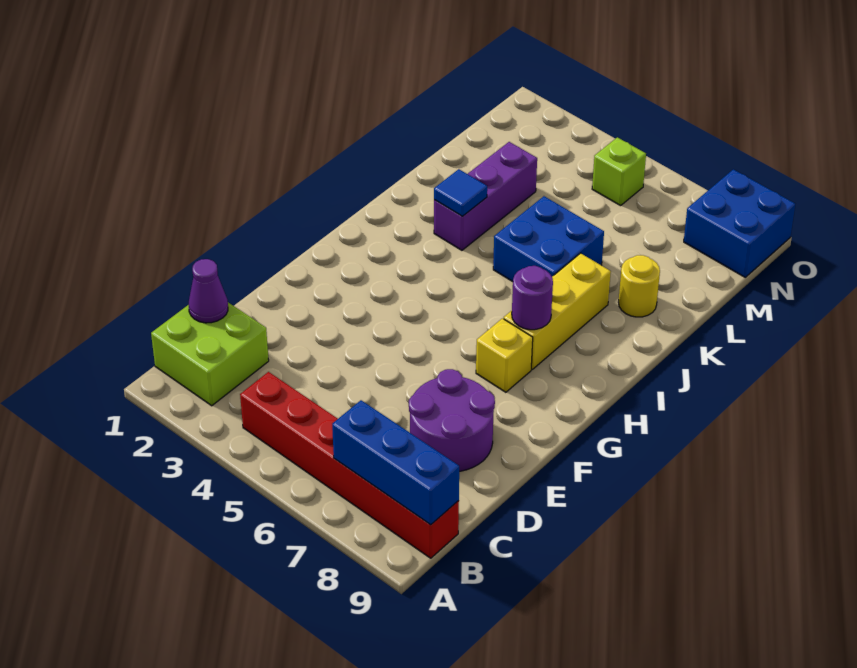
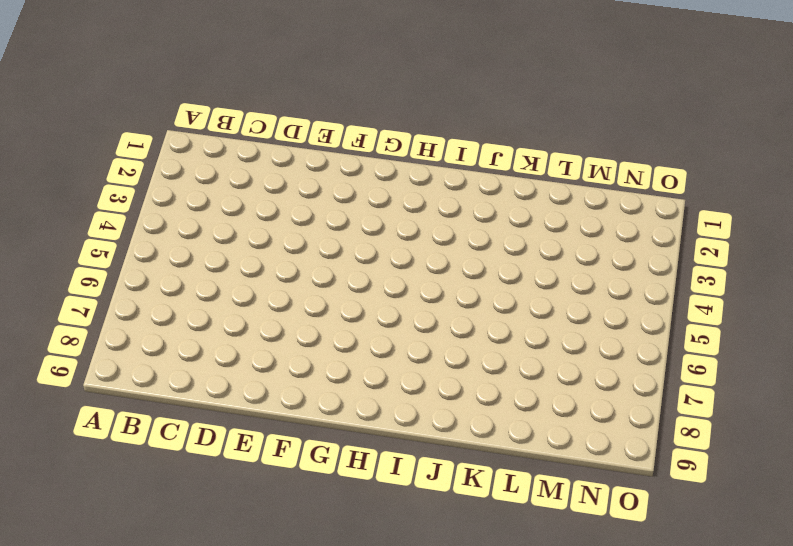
none -> lime brick B1:C2 level 1
none -> red brick B4:B9 level 1
none -> purple round brick D7:E8 level 1

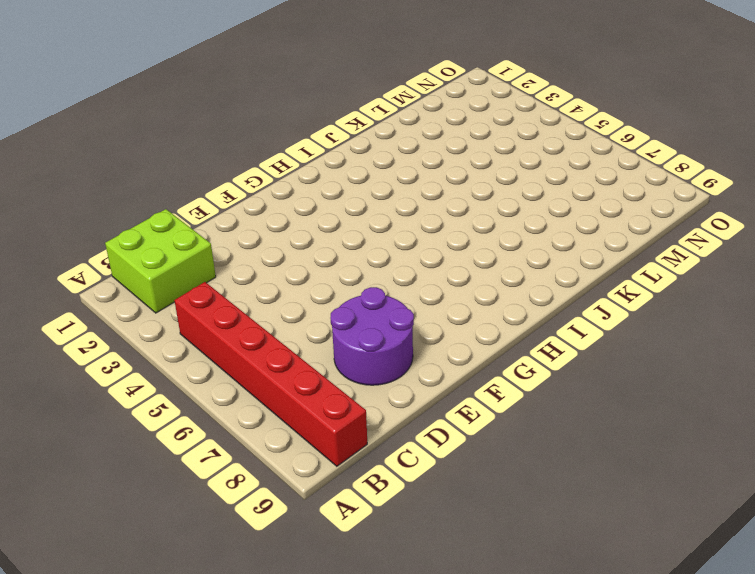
none -> yellow brick G7 level 1
none -> yellow brick H7:J7 level 1
none -> purple brick J3:L3 level 1

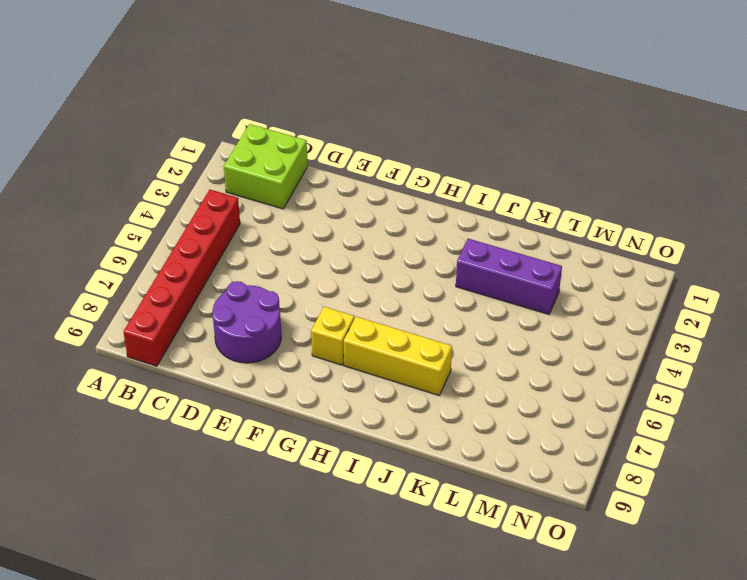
none -> blue brick J5:K6 level 1
none -> yellow round brick K8 level 1
none -> lime brick N5 level 1

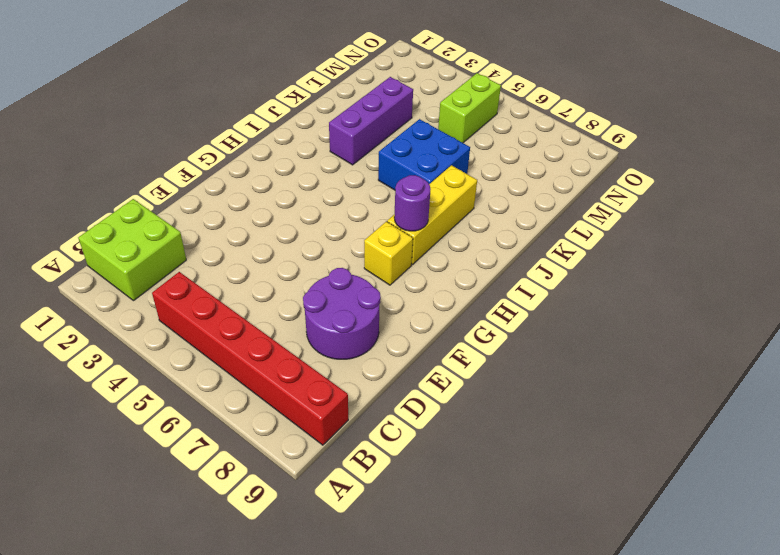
lime brick M5:N5 level 1 -> lime brick N5 level 1
none -> yellow round brick K8 level 1
none -> blue brick N8:O9 level 1
none -> blue brick B7:B9 level 2

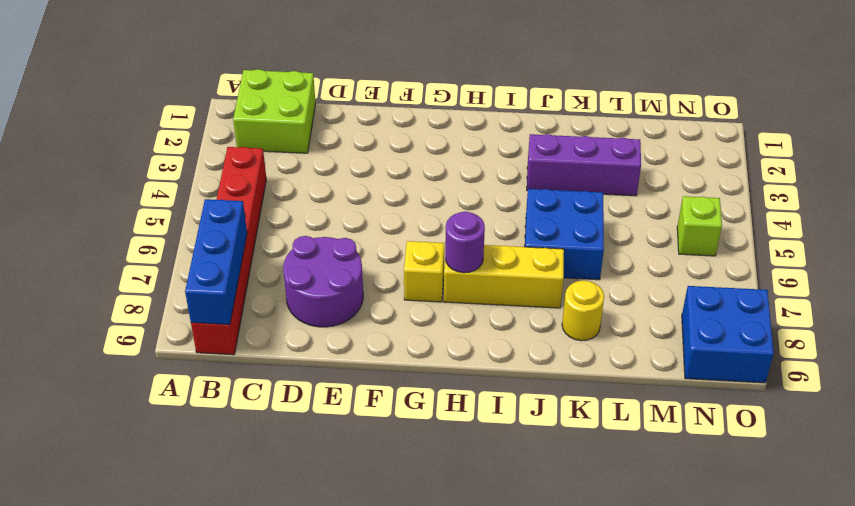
none -> purple cone C1 level 2
none -> blue tile J3 level 2

